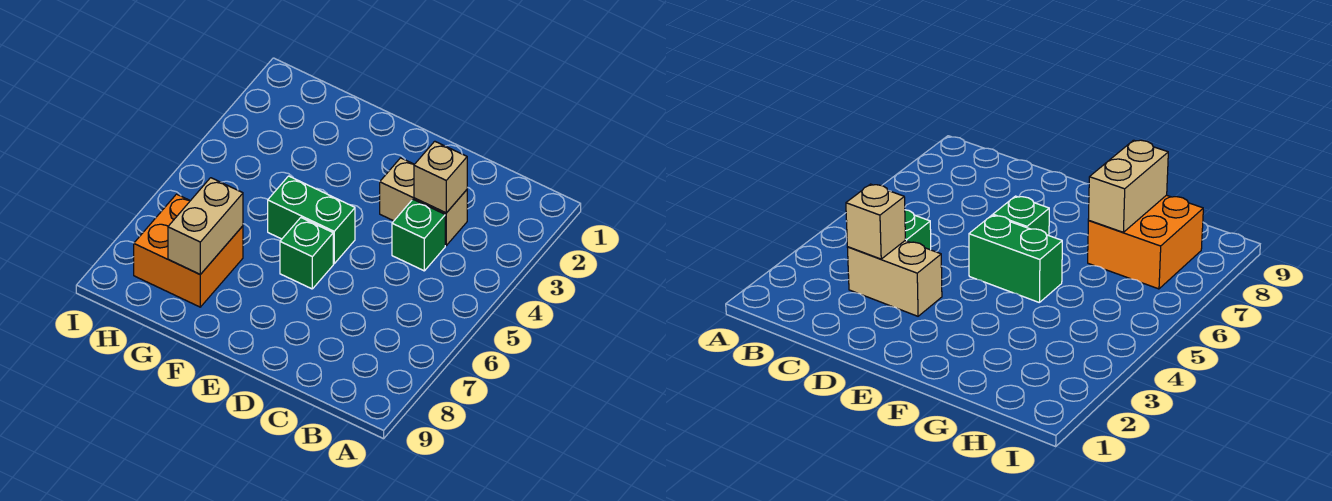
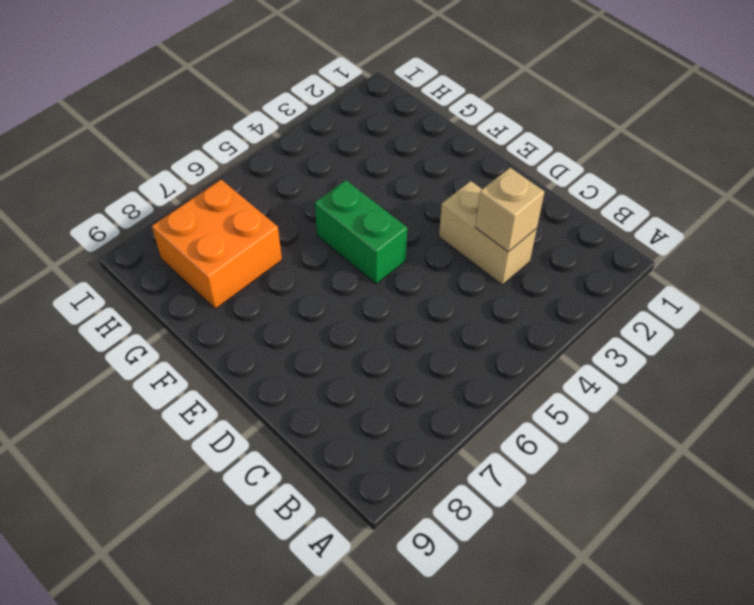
none -> green brick C4 level 1
none -> green brick E6 level 1

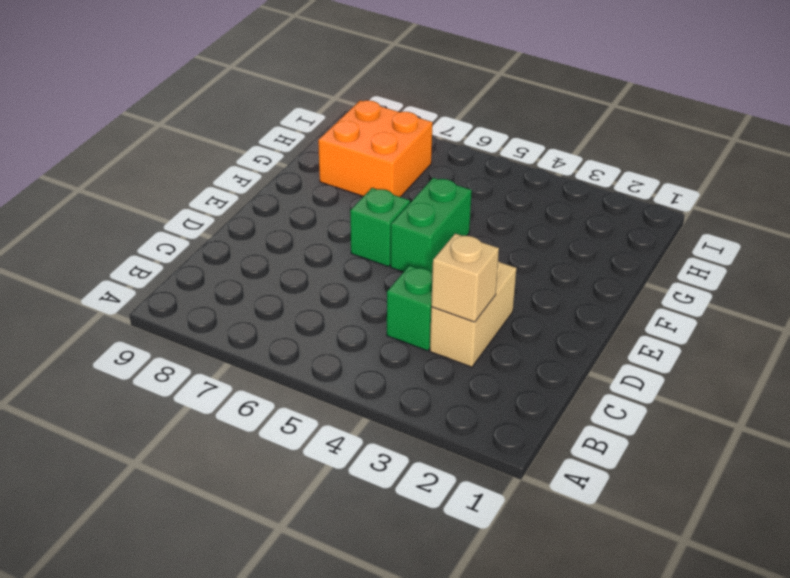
none -> tan brick G7:G8 level 2

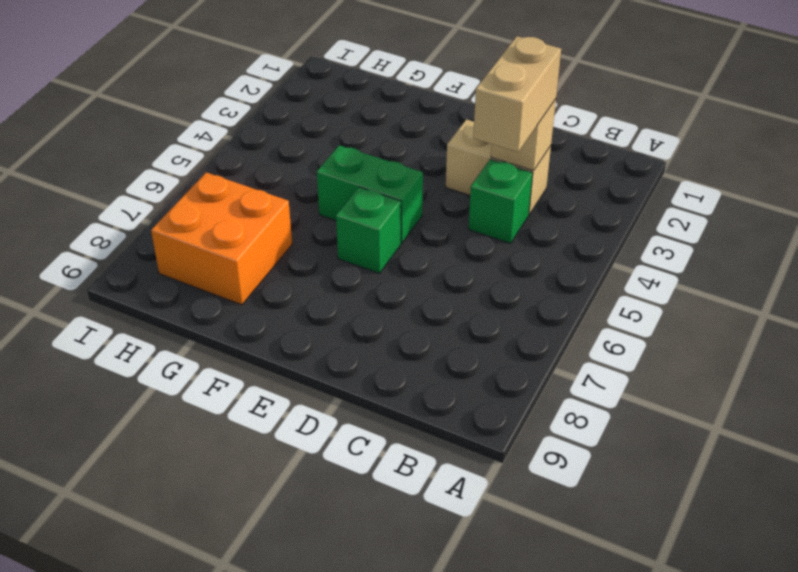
tan brick C3:C4 level 3 -> tan brick G7:G8 level 2

